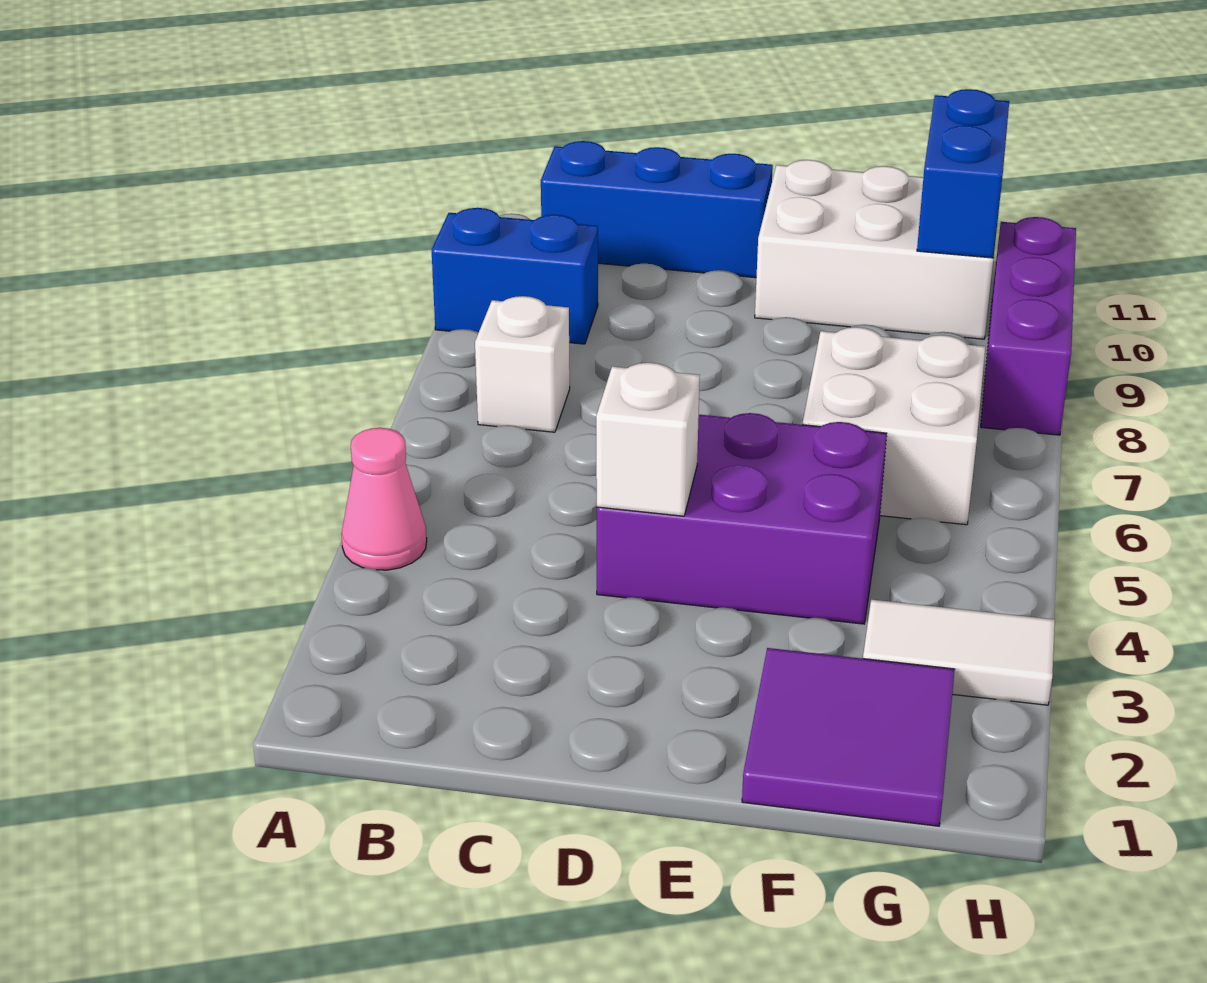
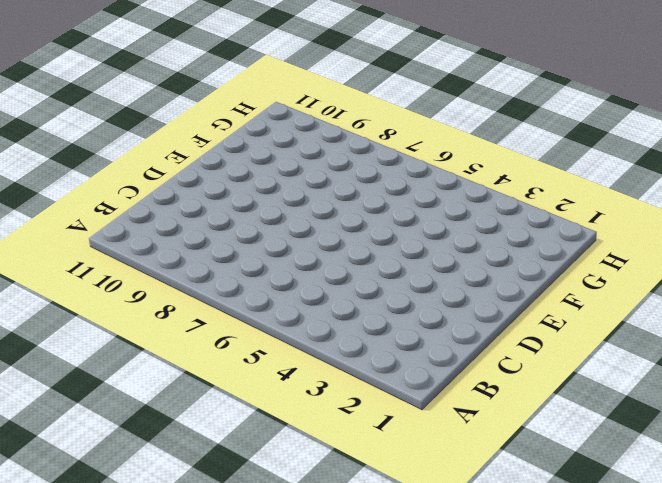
none -> pink cone A4 level 1
none -> blue brick A9:B9 level 1
none -> white brick B7 level 1

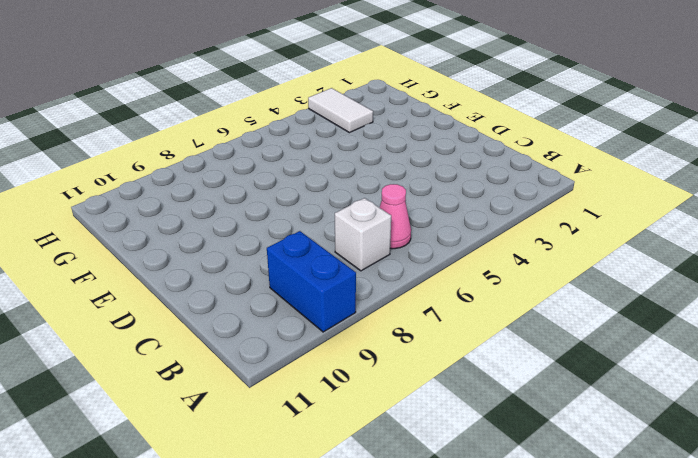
pink cone B6 level 1 -> pink cone A4 level 1
none -> blue brick B11:D11 level 1
none -> purple brick D4:F5 level 1
none -> white brick E10:G11 level 1

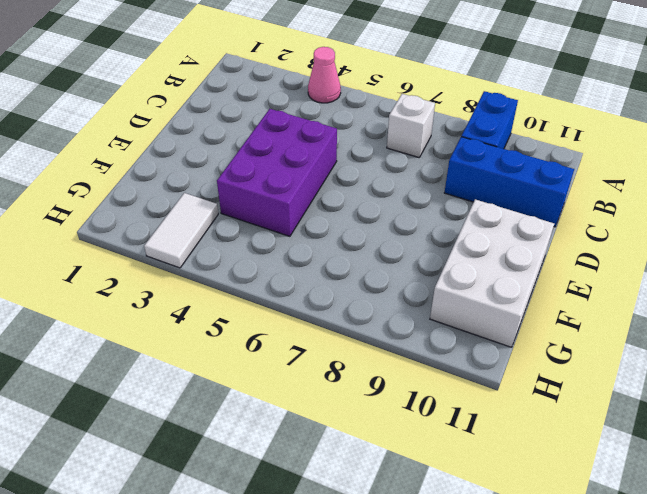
blue brick C9:C11 level 1 -> blue brick B11:D11 level 1
none -> purple tile F1:G2 level 1
none -> white brick F6:G7 level 1
none -> purple brick H8:H10 level 1

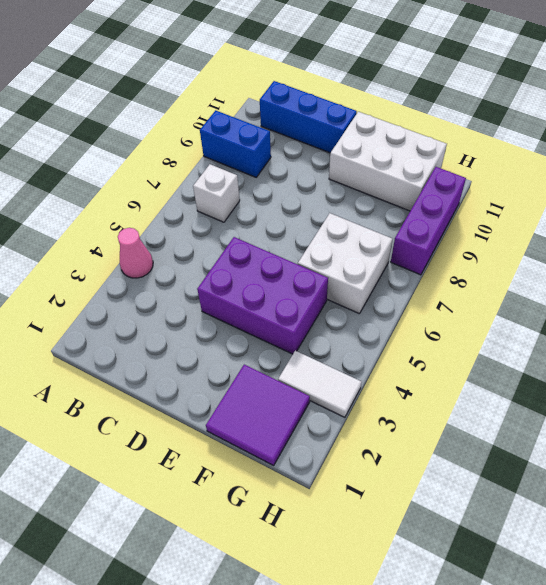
none -> white brick D4 level 2
none -> blue brick G10:G11 level 2

